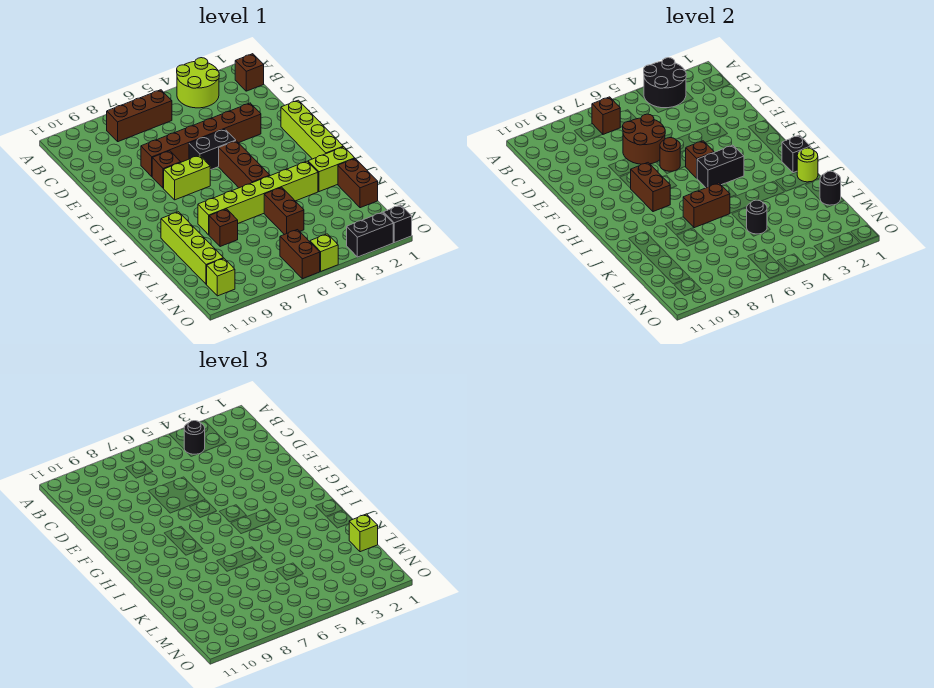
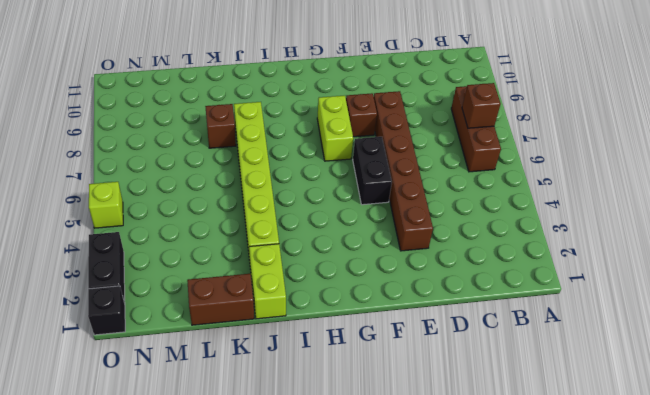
none -> lime round brick A3:B4 level 1
none -> brown brick B1 level 1
none -> lime brick F1:I1 level 1
none -> brown brick G5:I5 level 1

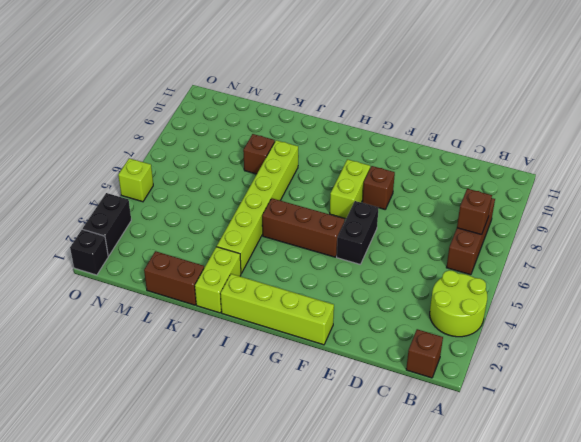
none -> brown brick E3:E8 level 1
none -> lime brick J10:M10 level 1
none -> brown brick K5:L5 level 1
none -> brown brick N6:O6 level 1

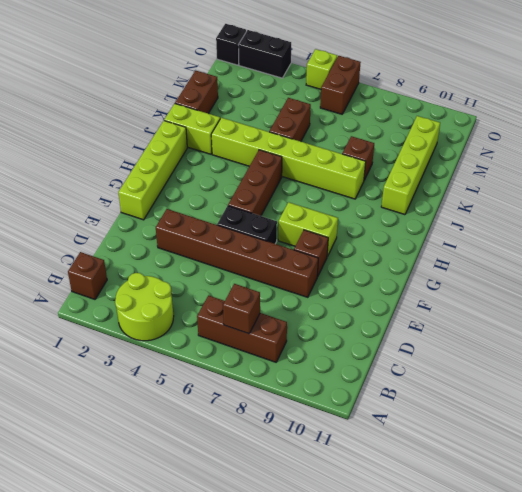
none -> lime brick N10 level 1
none -> black round brick A3:B4 level 2
none -> brown round brick D6:E7 level 2
none -> brown round brick F6 level 2

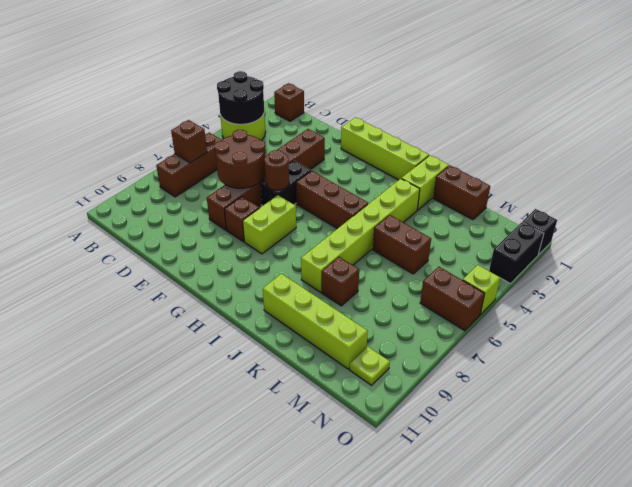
lime plate N10 level 1 -> lime brick N10 level 1
none -> brown brick G5 level 2
none -> brown brick G8:H8 level 2
none -> black brick H4:H5 level 2
none -> black brick I1 level 2

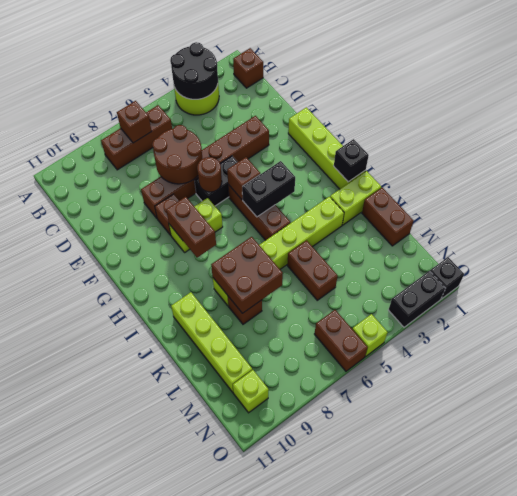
brown brick J7:K8 level 2 -> brown brick J6:J7 level 2
none -> lime round brick J1 level 2
none -> black round brick L1 level 2
none -> black round brick L5 level 2
none -> black round brick B4 level 3

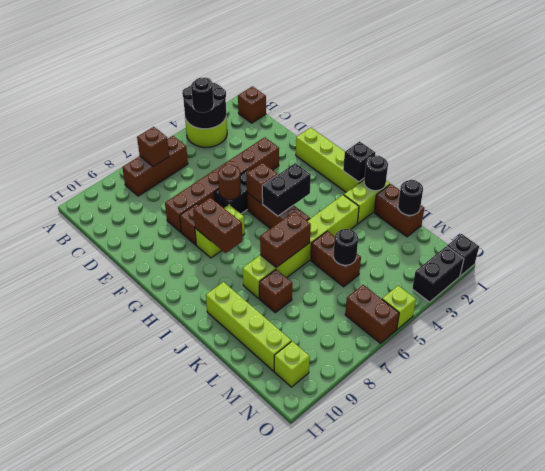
black round brick J1 level 2 -> lime round brick J1 level 2
none -> brown round brick D6:E7 level 2
none -> lime brick L1 level 3

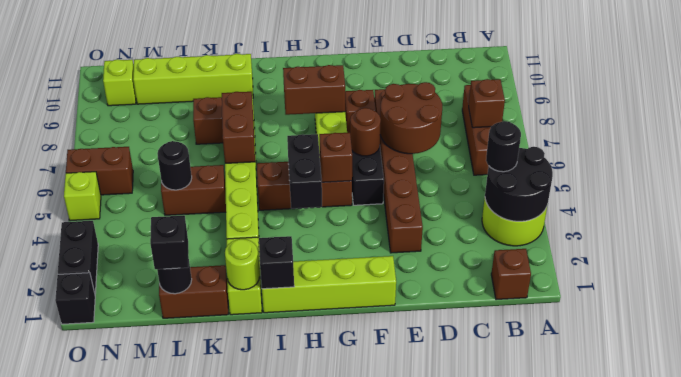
black brick L1 level 3 -> lime brick L1 level 3

